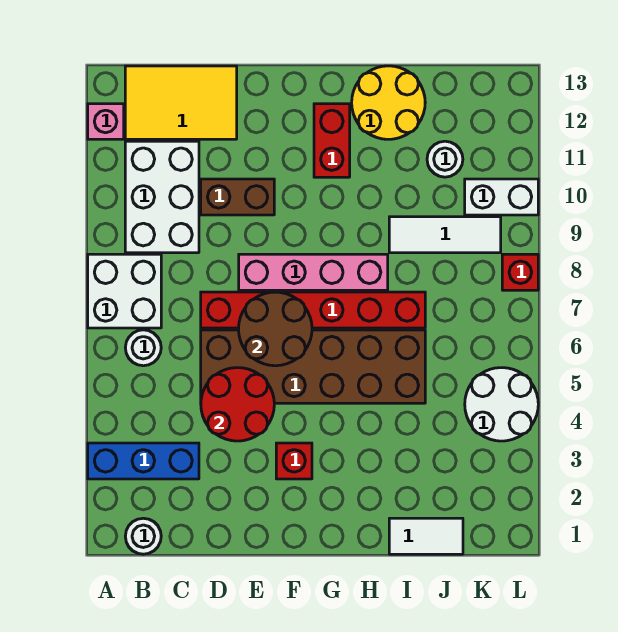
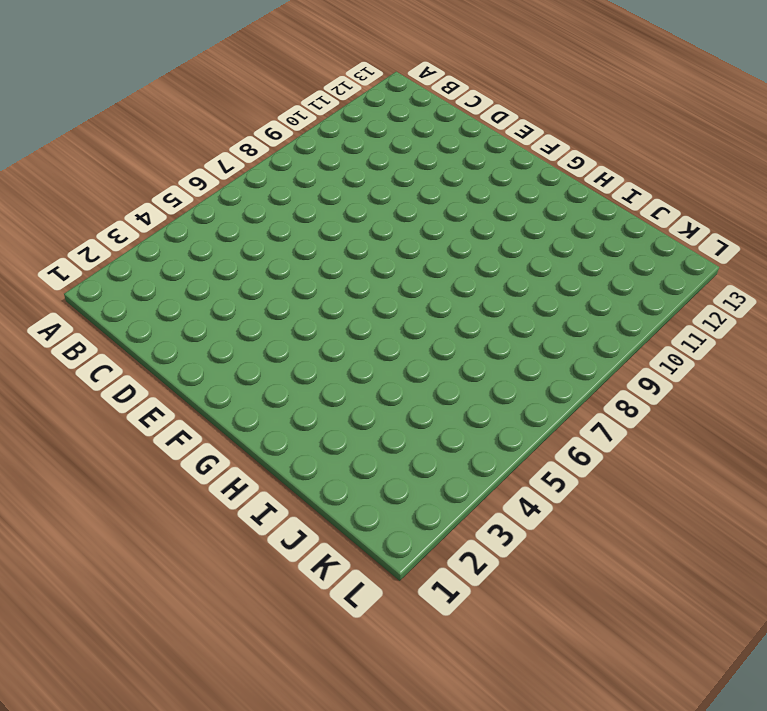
none -> blue brick A3:C3 level 1
none -> white brick A7:B8 level 1
none -> pink brick A12 level 1

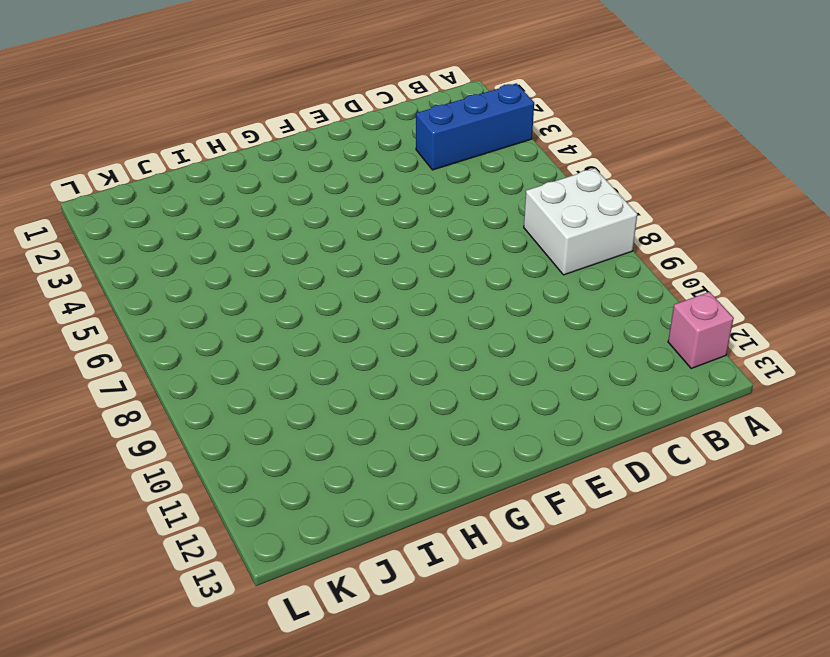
none -> white round brick B1 level 1
none -> white round brick B6 level 1
none -> white brick B9:C11 level 1

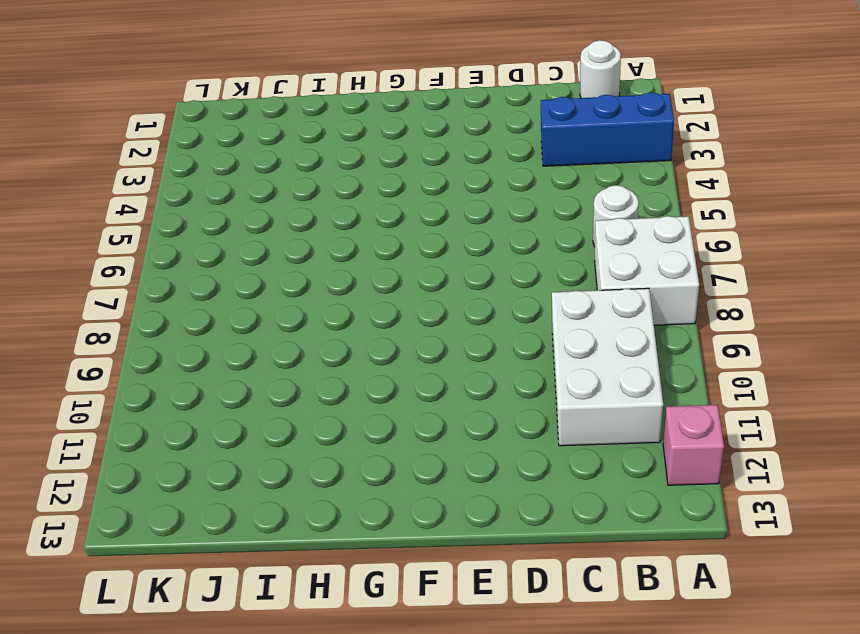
none -> yellow tile B12:D13 level 1
none -> brown brick D5:I6 level 1
none -> red brick D7:I7 level 1

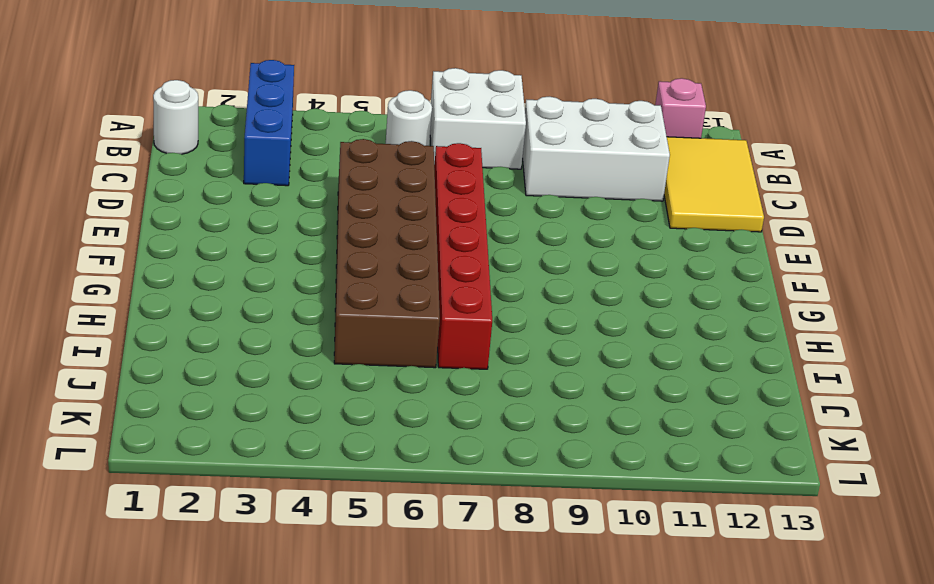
none -> brown brick D10:E10 level 1
none -> pink brick E8:H8 level 1
none -> red brick F3 level 1

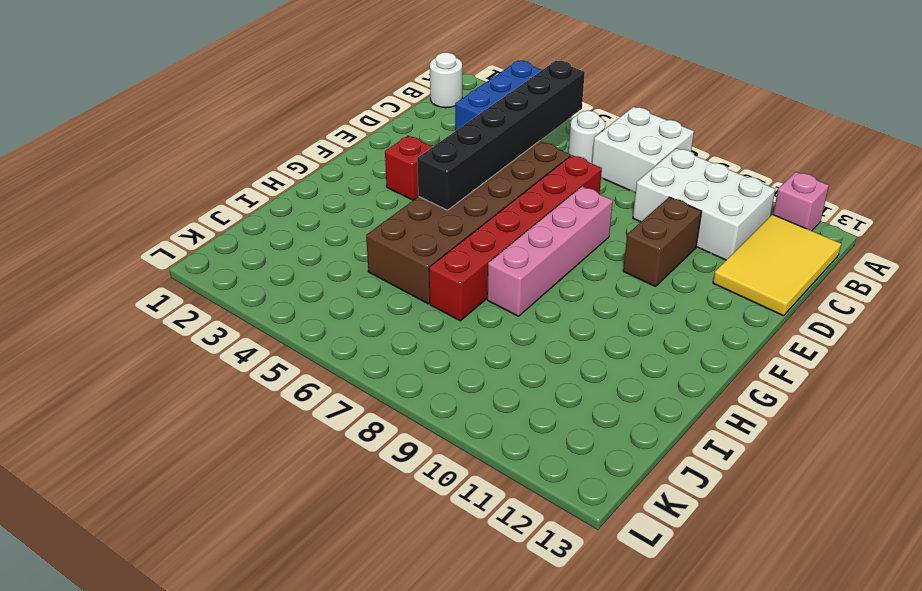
black brick B5:G5 level 2 -> red round brick D4:E5 level 2
none -> red brick G11:G12 level 1
none -> yellow round brick H12:I13 level 1
none -> white tile I1:J1 level 1

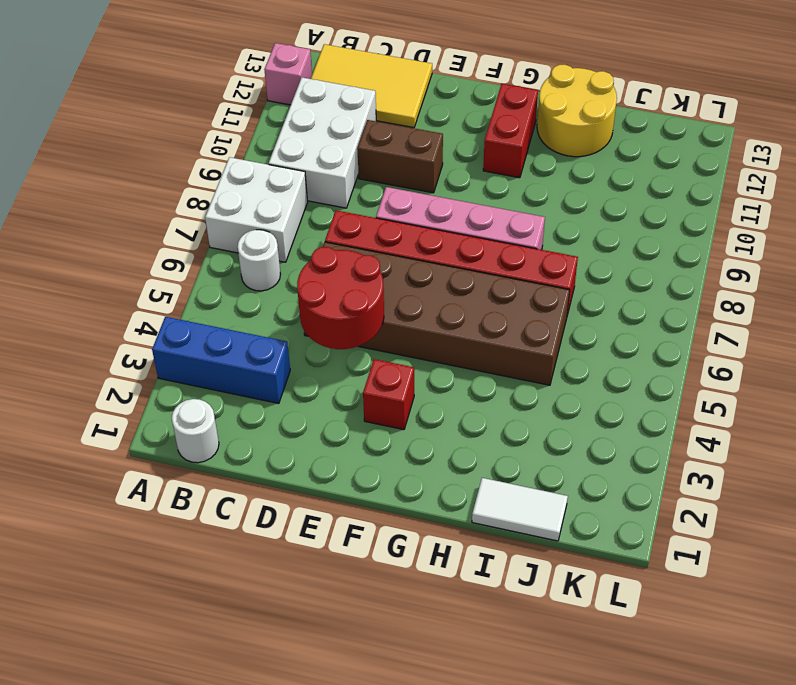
none -> white tile I9:K9 level 1
none -> white round brick J11 level 1
none -> white round brick K4:L5 level 1

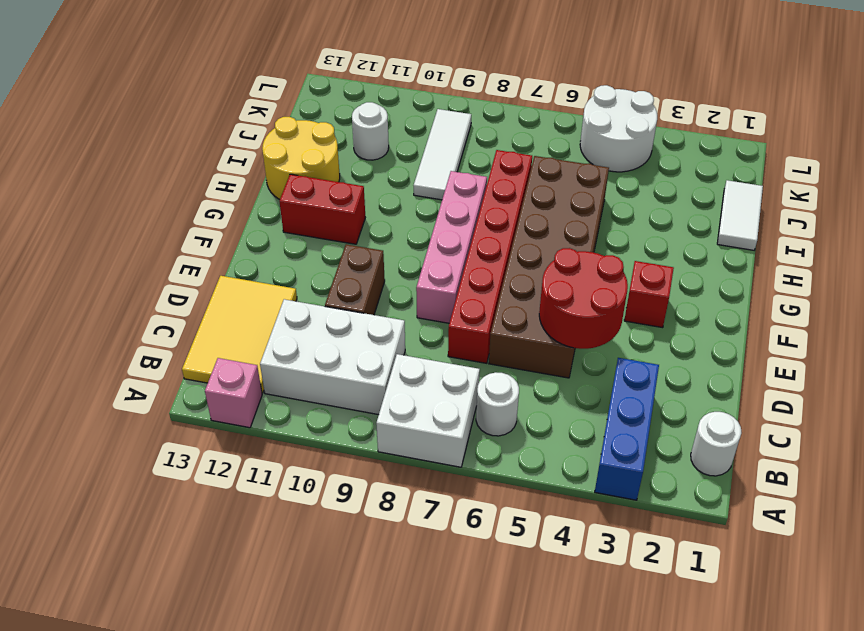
none -> white brick K10:L10 level 1
none -> red brick L8 level 1
none -> brown round brick E6:F7 level 2

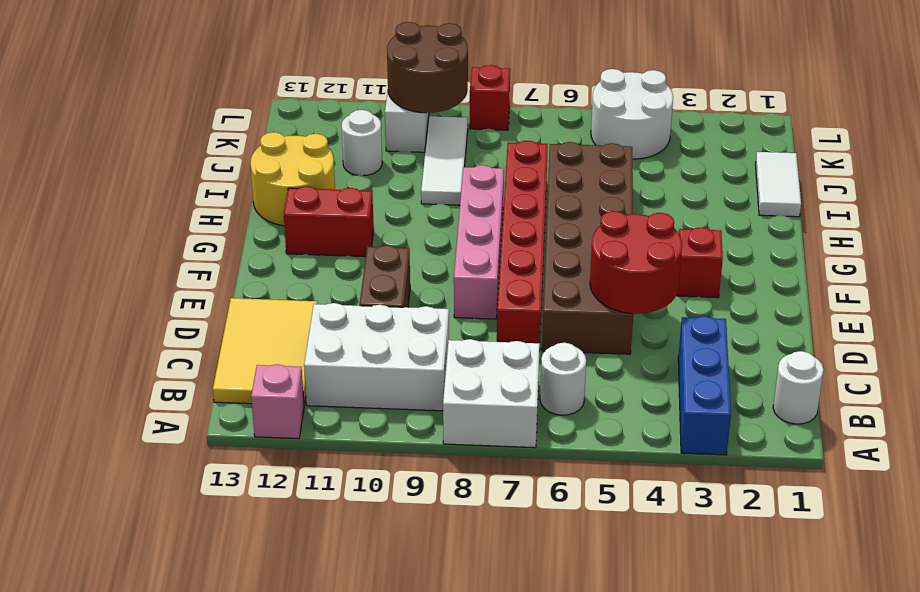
brown round brick K9:L10 level 2 -> brown round brick E6:F7 level 2

